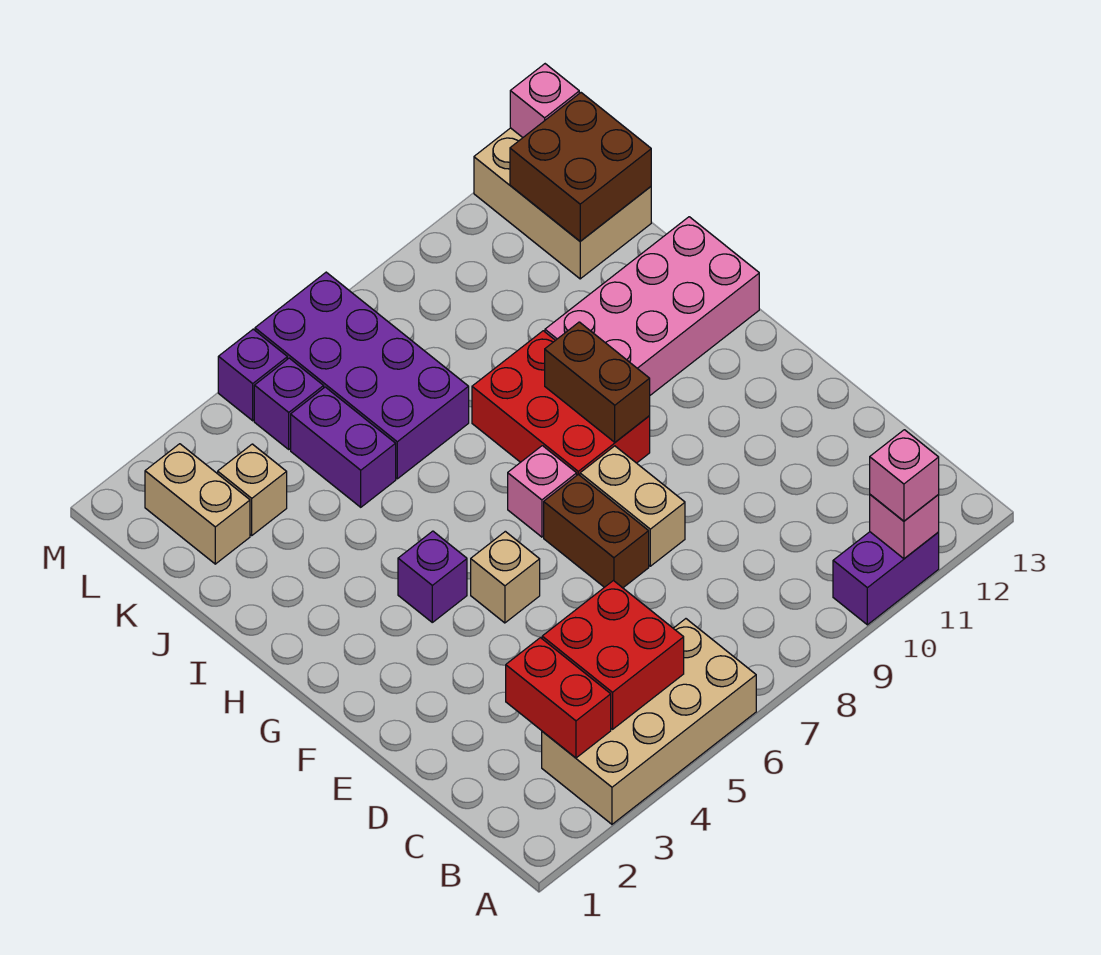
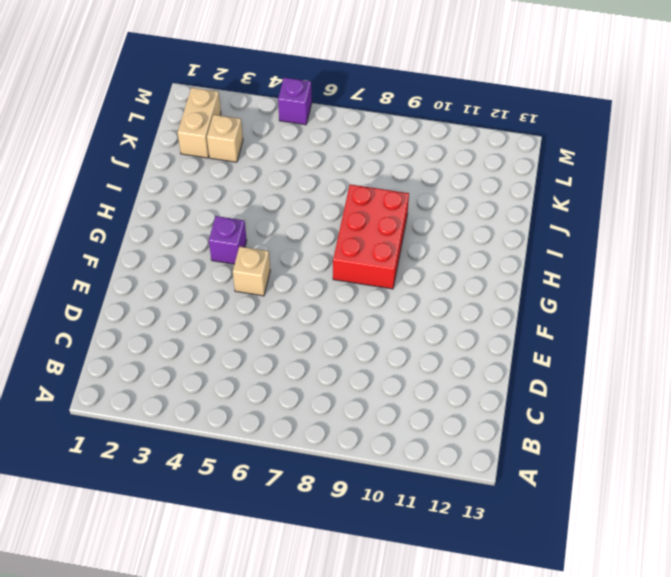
none -> tan brick A3:B6 level 1
none -> purple brick A10:A11 level 1
none -> brown brick E7:F7 level 1

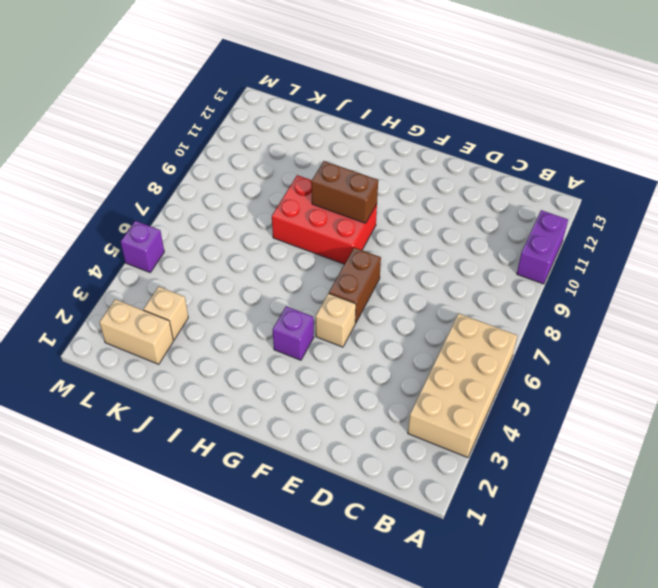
brown brick F6:F7 level 1 -> brown brick E7:F7 level 1
none -> tan brick E8:F8 level 1
none -> pink brick G7 level 1
none -> pink brick H10:I13 level 1

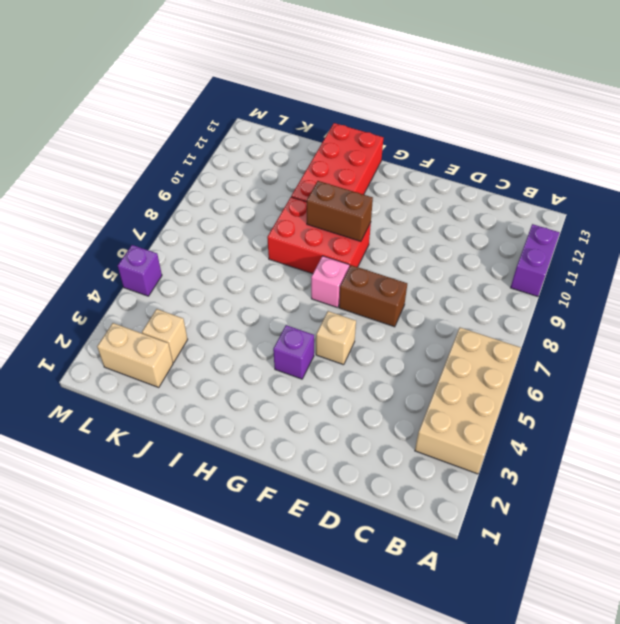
red brick H10:I13 level 1 -> pink brick H10:I13 level 1
none -> tan brick E8:F8 level 1
none -> purple brick J5:K5 level 1
none -> purple brick J6:M7 level 1

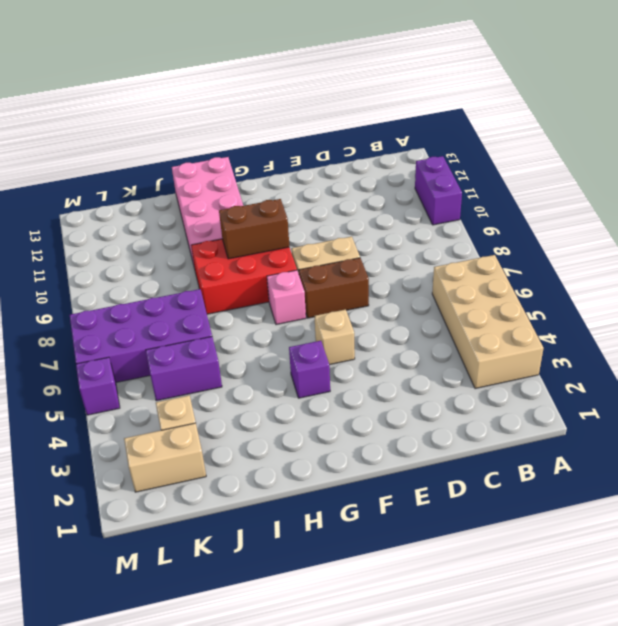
none -> tan brick K12:M13 level 1
none -> purple brick L5 level 1
none -> pink brick A11 level 2

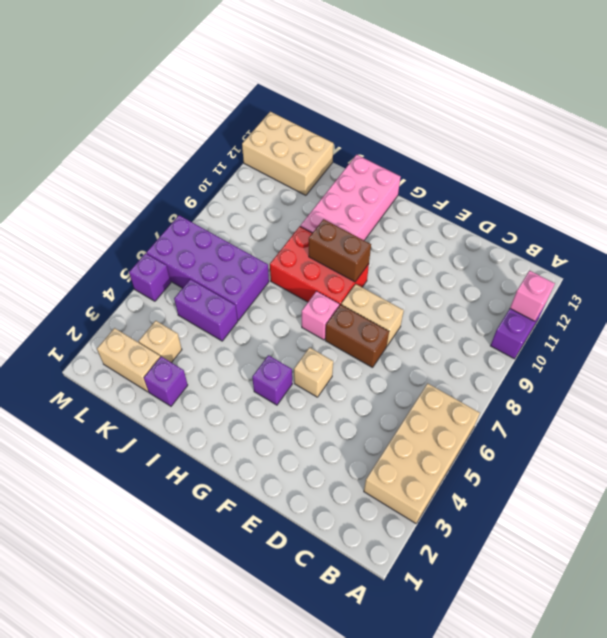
purple brick J2 level 1 -> purple brick L5 level 1
none -> red brick B3:C3 level 2
none -> red brick B4:C5 level 2
none -> brown brick K12:L13 level 2

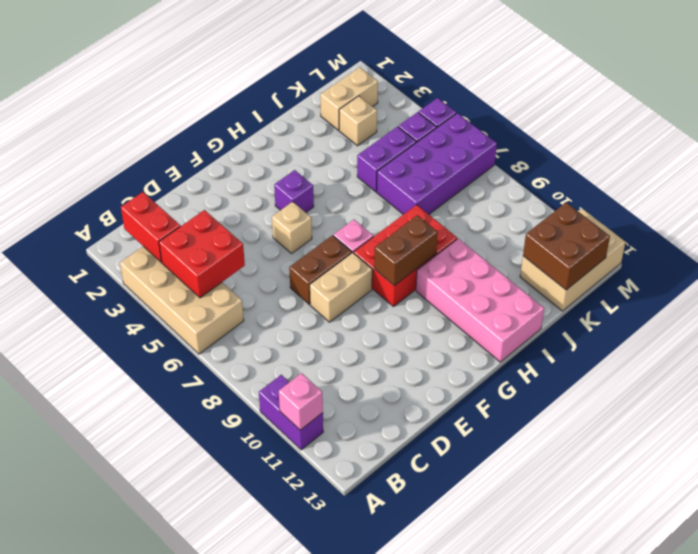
red brick B2:B3 level 2 -> red brick B3:C3 level 2
none -> pink brick M13 level 2
none -> pink brick A11 level 3

